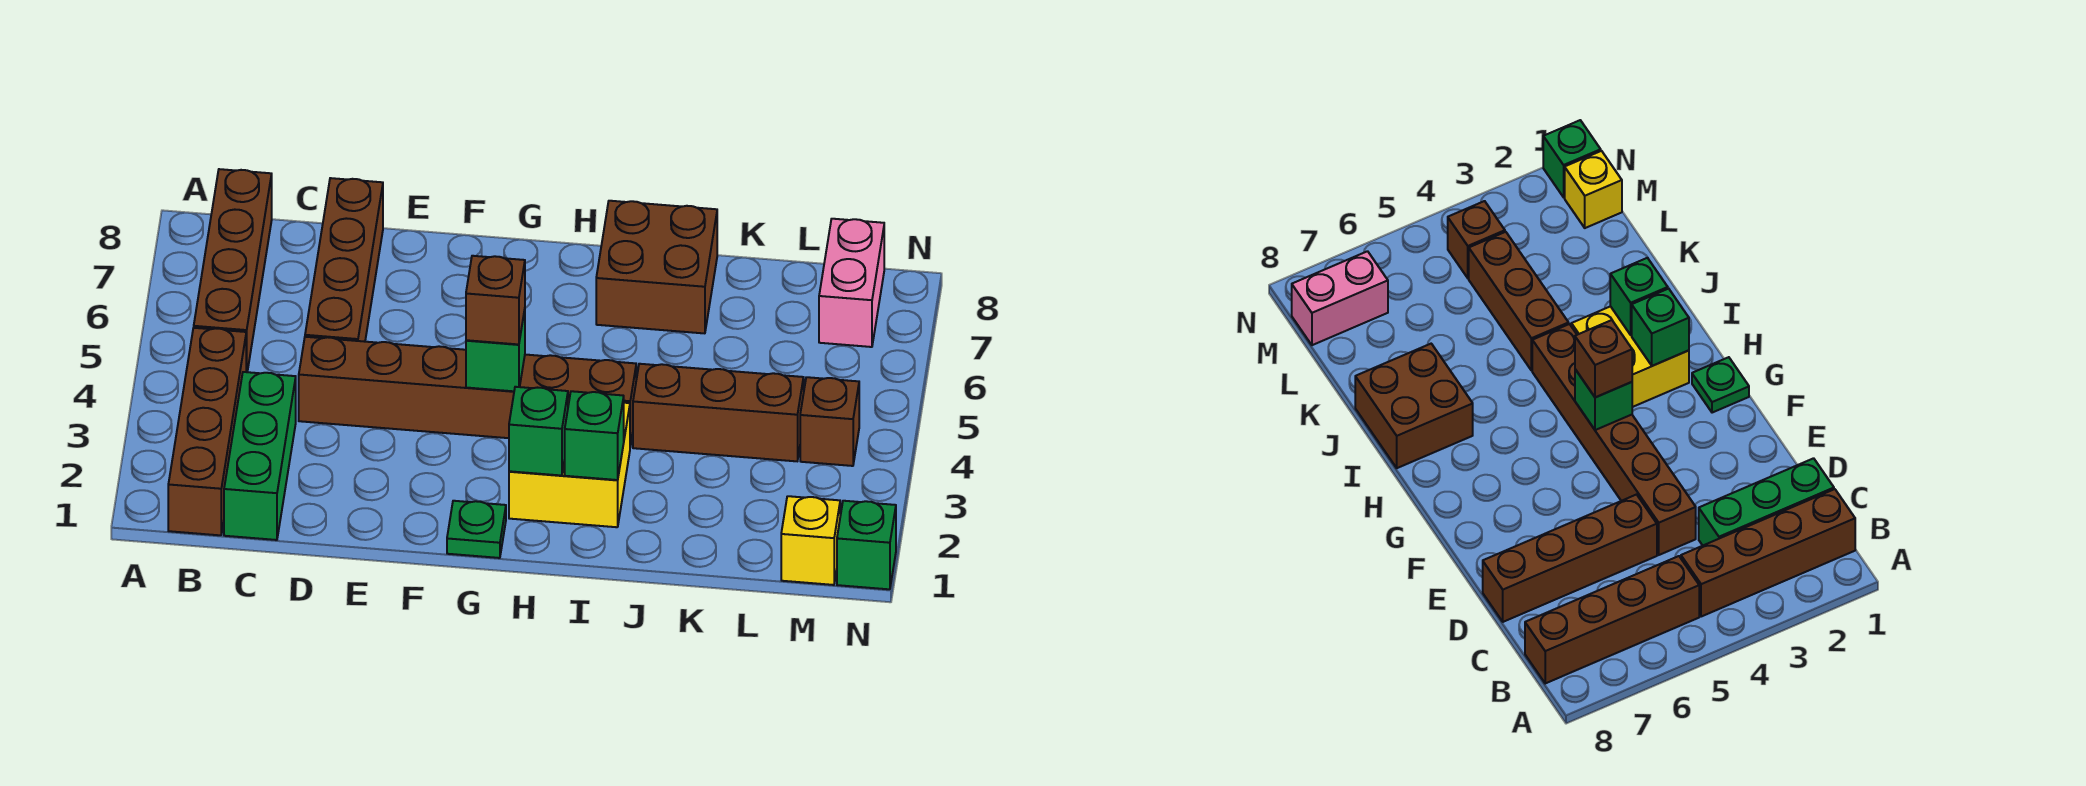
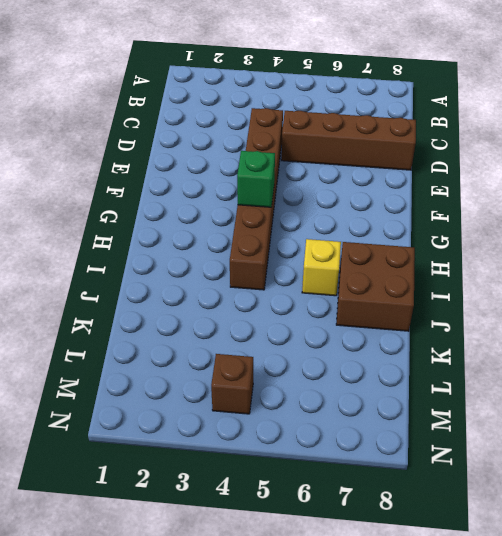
yellow brick I6 level 1 -> yellow brick M1 level 1
none -> brown brick B1:B4 level 1
none -> brown brick B5:B8 level 1
none -> green brick C1:C3 level 1

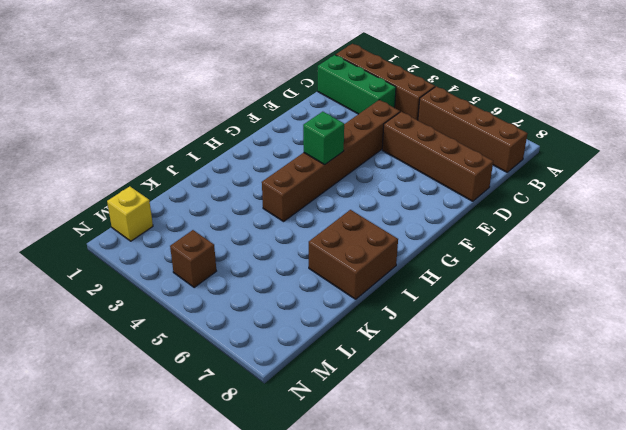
none -> green plate G1 level 1
none -> yellow brick H2:I3 level 1
none -> brown brick J4:L4 level 1

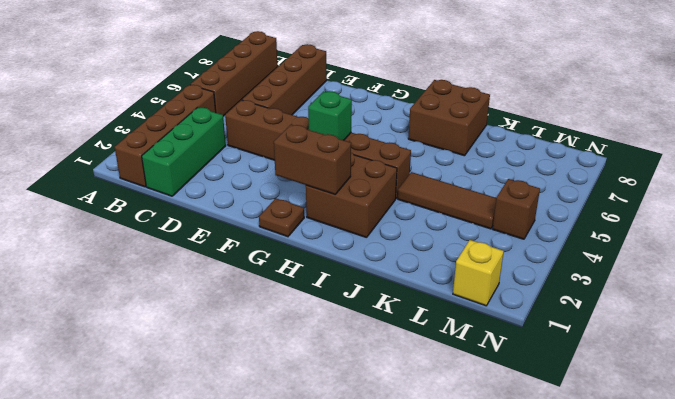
brown plate G1 level 1 -> green plate G1 level 1
brown brick G2:H2 level 2 -> green brick H2 level 2
brown brick H2:I3 level 1 -> yellow brick H2:I3 level 1
brown tile J4:L4 level 1 -> brown brick J4:L4 level 1
none -> pink brick M7:M8 level 1
none -> green brick N1 level 1
none -> green brick I2 level 2

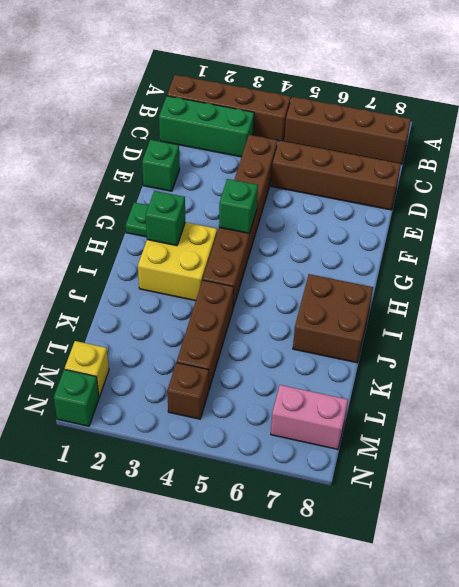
green brick E1 level 1 -> green brick I2 level 2
none -> brown brick G4 level 3

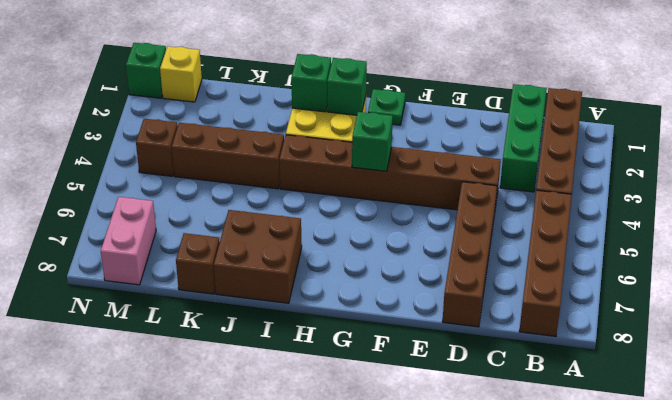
brown brick K8 level 1 -> brown brick G4 level 3

